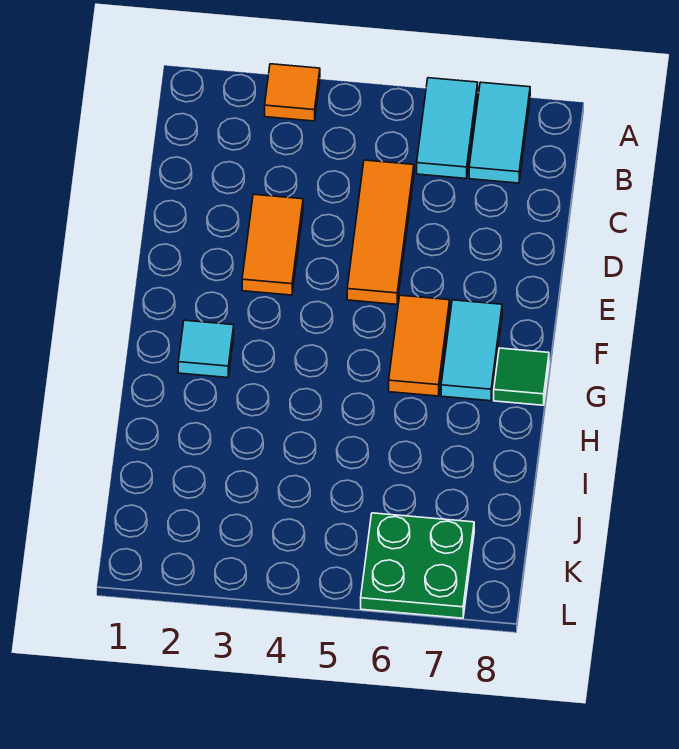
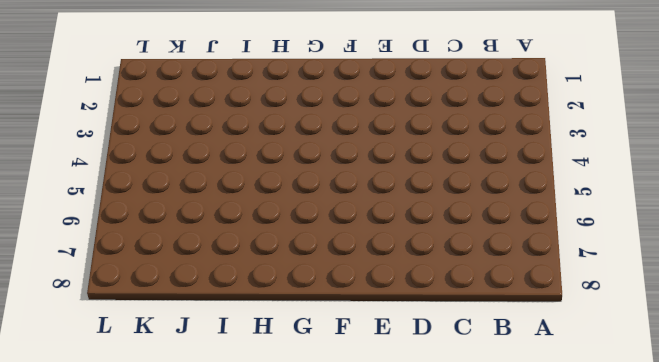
none -> orange tile A3 level 1
none -> cyan tile A6:B6 level 1

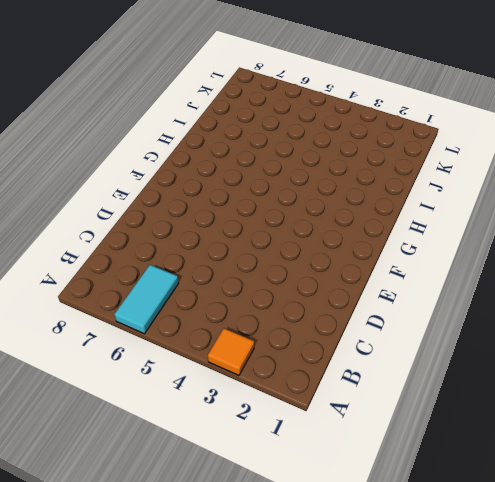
none -> cyan tile A7:B7 level 1
none -> orange tile C5:E5 level 1

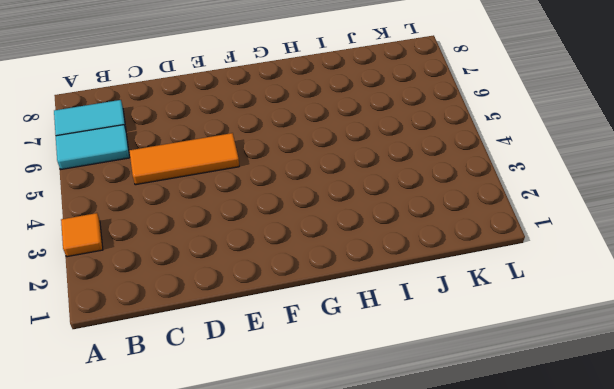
none -> orange tile D3:E3 level 1
none -> orange tile F6:G6 level 1

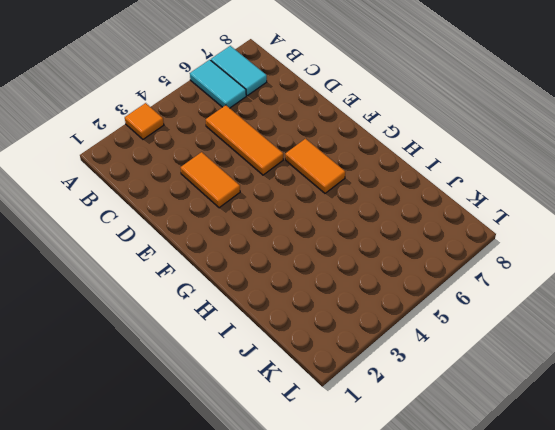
none -> cyan tile F7:G7 level 1
none -> cyan tile G2 level 1

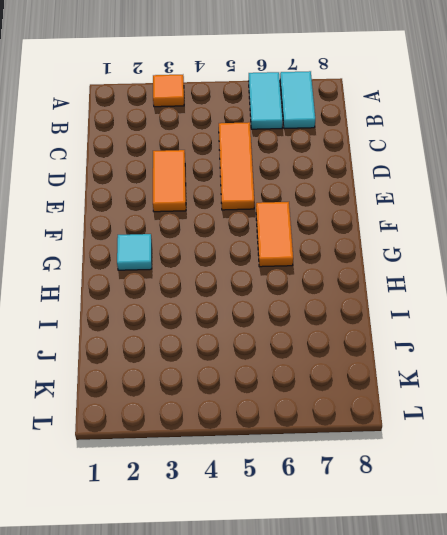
none -> cyan tile F7:G7 level 1
none -> green tile G8 level 1

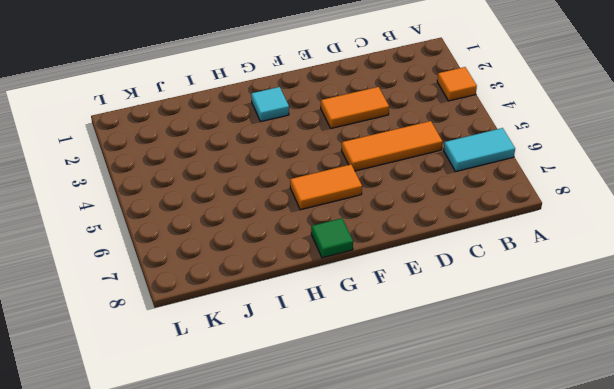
none -> cyan tile A7:B7 level 1
none -> cyan tile F7:G7 level 1

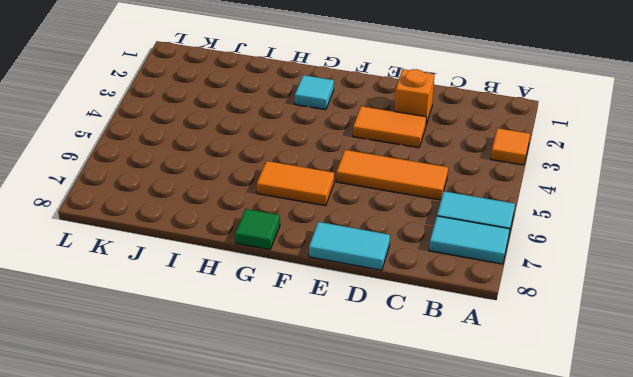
orange brick D2 level 1 -> none
cyan tile D8:E8 level 1 -> cyan tile F7:G7 level 1
none -> green plate K6:L7 level 1

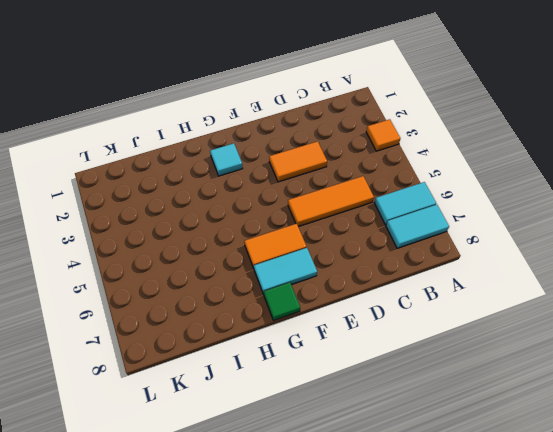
none -> green plate K6:L7 level 1

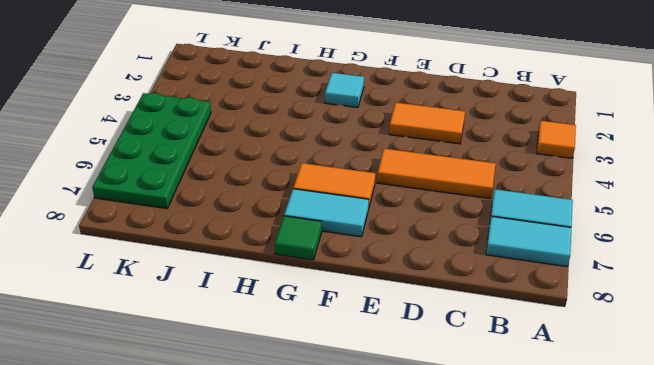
green plate K4:L7 level 1 -> green plate K6:L7 level 1

